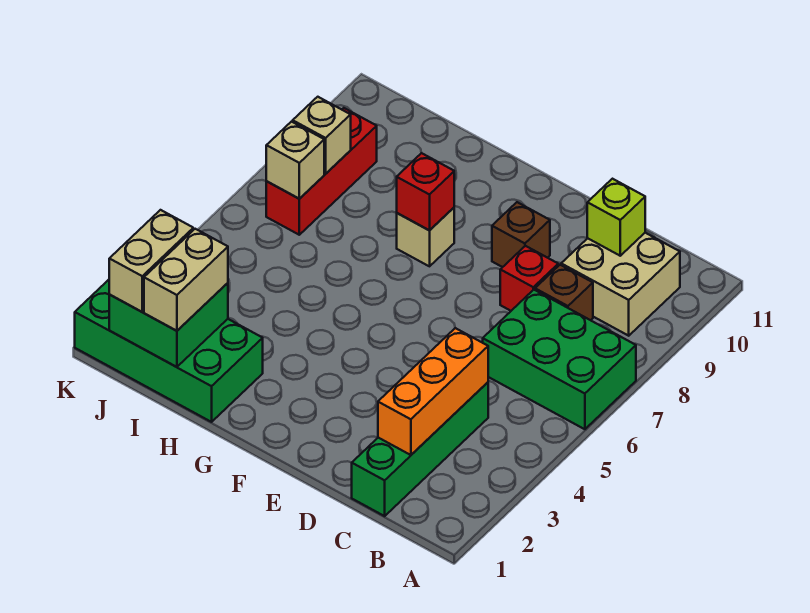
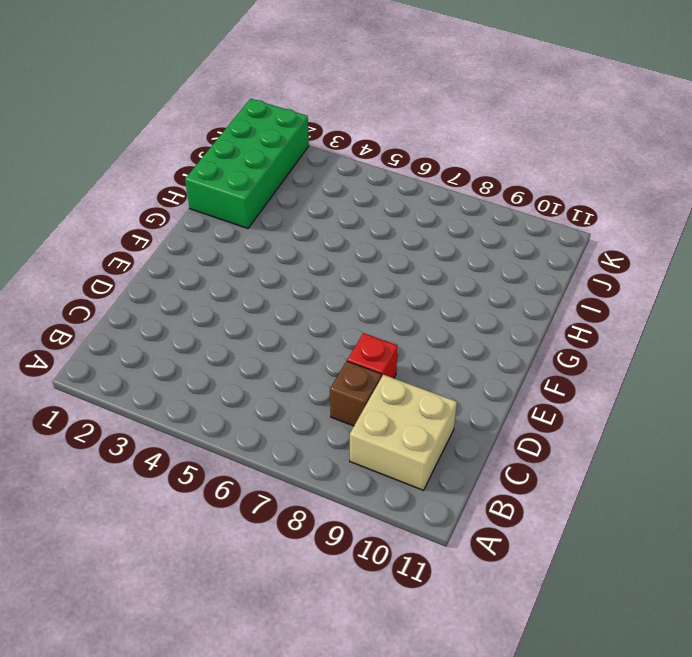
none -> green brick A6:C7 level 1
none -> green brick C1:C4 level 1
none -> brown brick E9 level 1

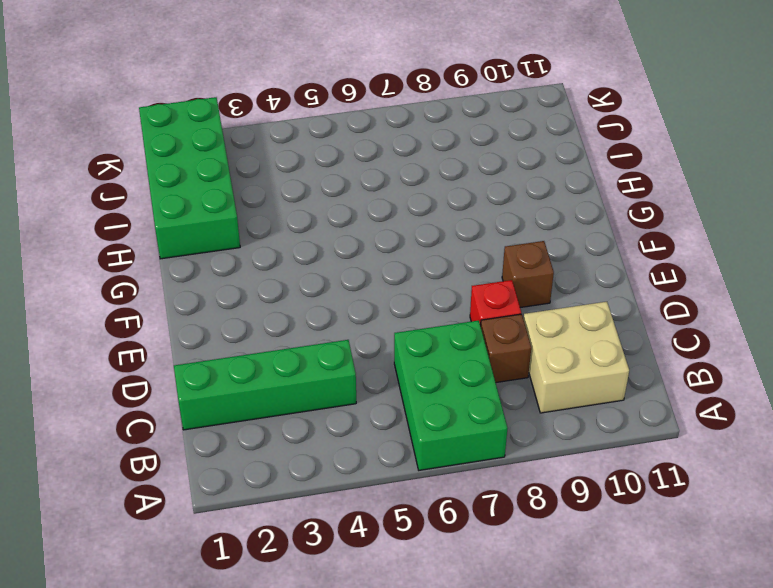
none -> tan brick G8 level 1
none -> red brick J7:J9 level 1
none -> orange brick C2:C4 level 2

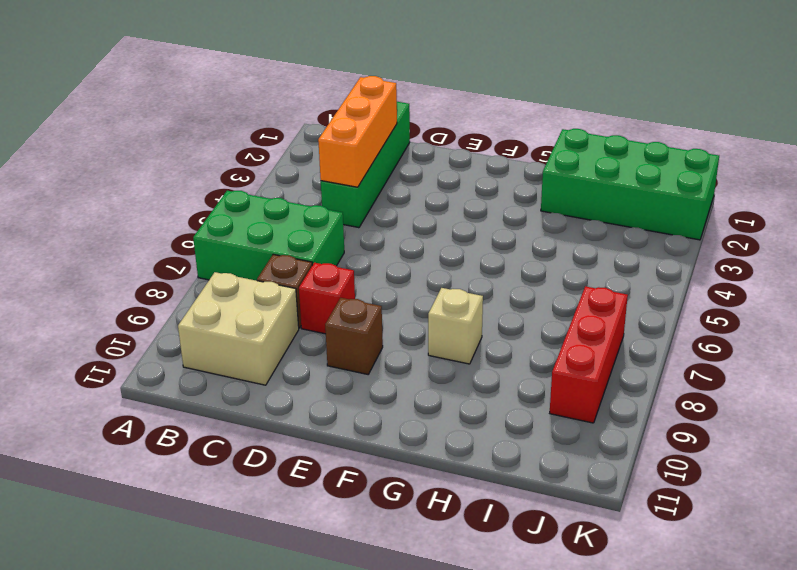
none -> lime brick C10 level 2
none -> red brick G8 level 2
none -> green brick I1:J2 level 2

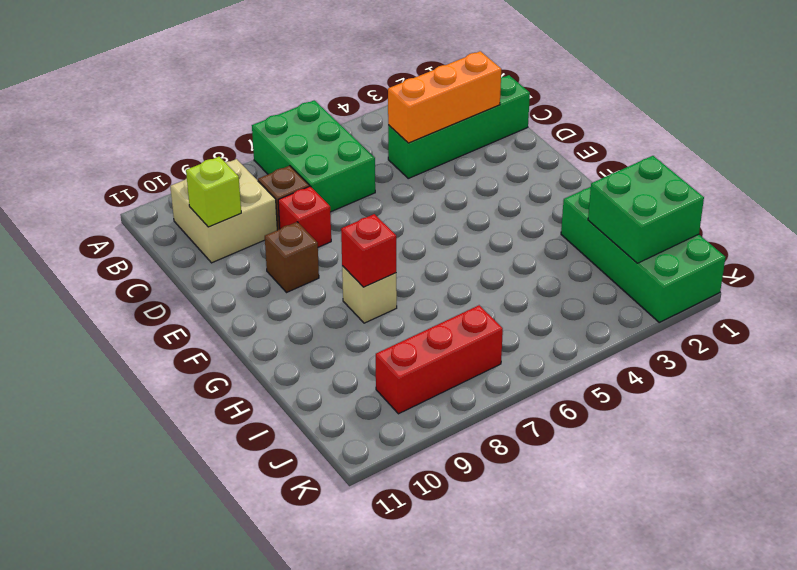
none -> tan brick J7 level 2
none -> tan brick J8 level 2
none -> tan brick I1:I2 level 3

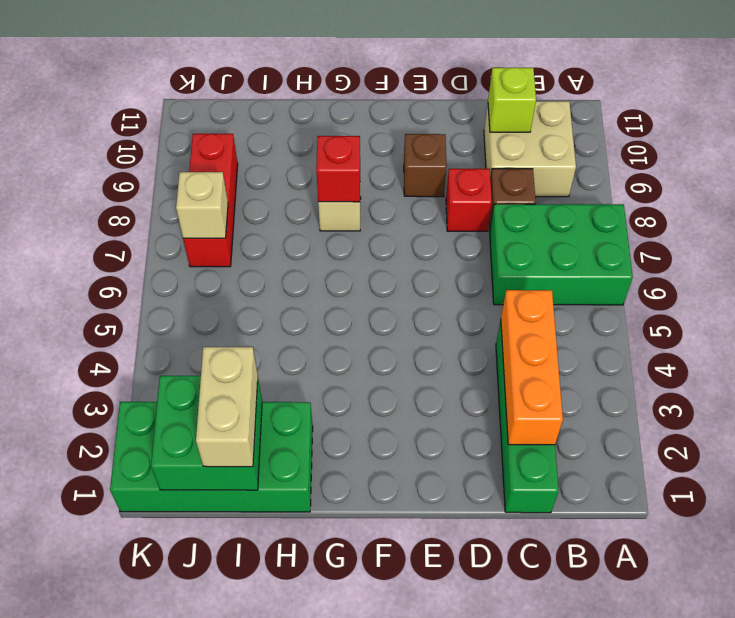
none -> tan brick J8 level 2
none -> tan brick J1:J2 level 3

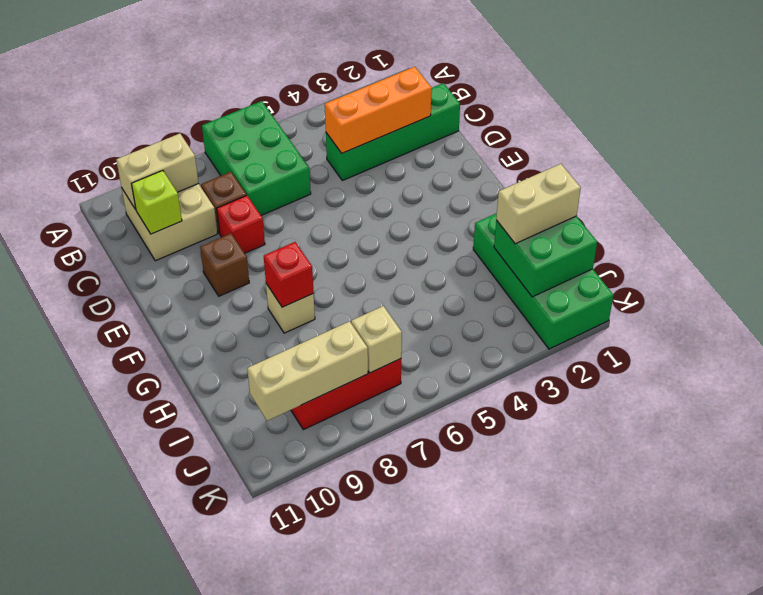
tan brick B9:B10 level 2 -> tan brick J1:J2 level 3
tan brick J8:J10 level 2 -> tan brick J8 level 2

